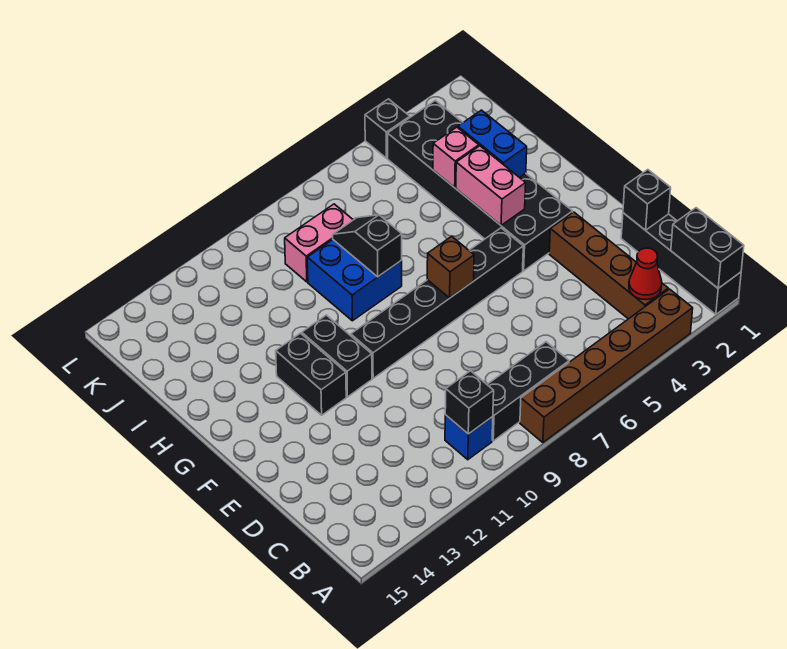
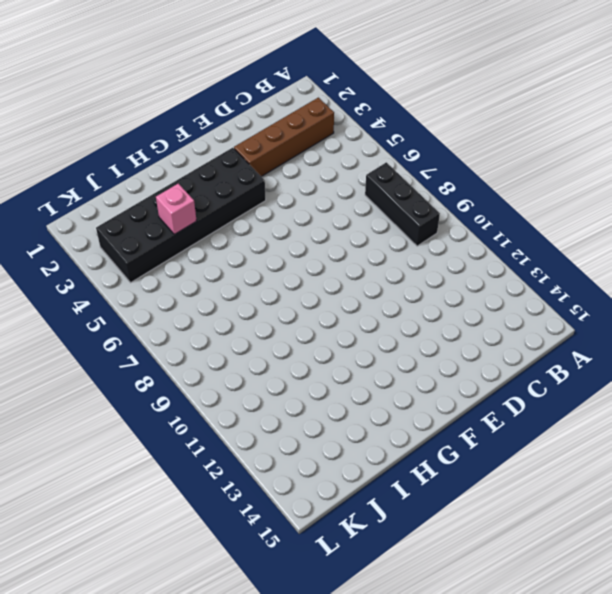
none -> black brick A1:D1 level 1
none -> brown brick A3:A8 level 1
none -> blue brick B10 level 1

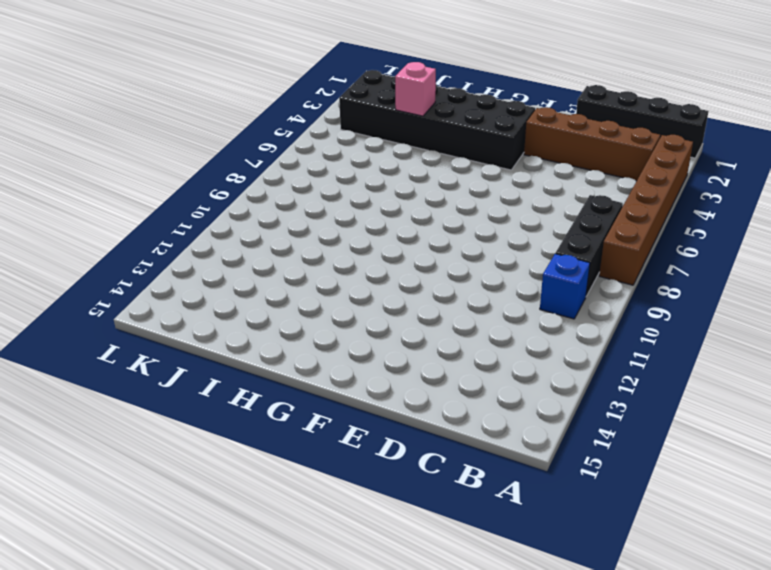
none -> black brick F5:F10 level 1
none -> black brick F11:G11 level 1
none -> black brick F12:G12 level 1

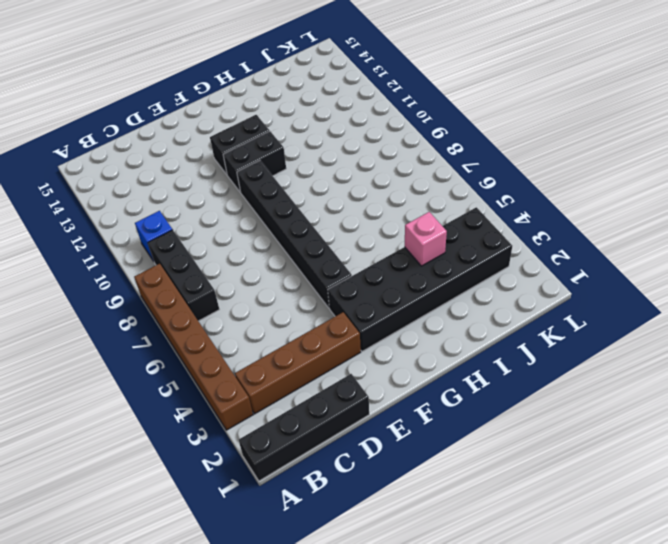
none -> blue brick H8:I9 level 1
none -> pink brick J8:J9 level 1
none -> black brick L4 level 1

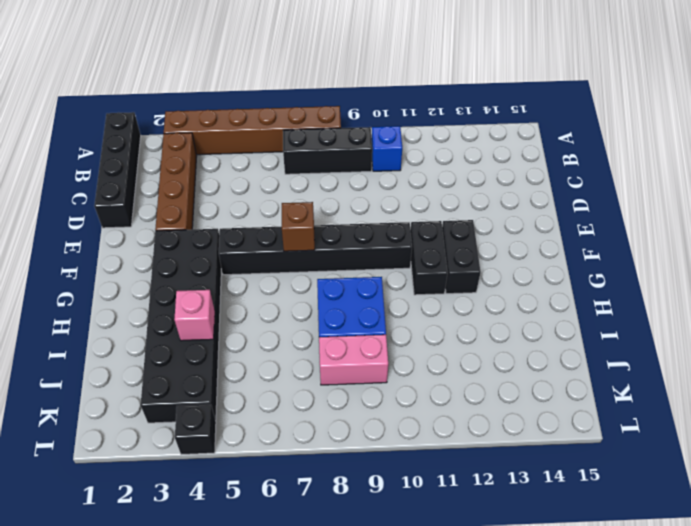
none -> black brick A1:B1 level 2
none -> red cone B3 level 2
none -> black brick B10 level 2

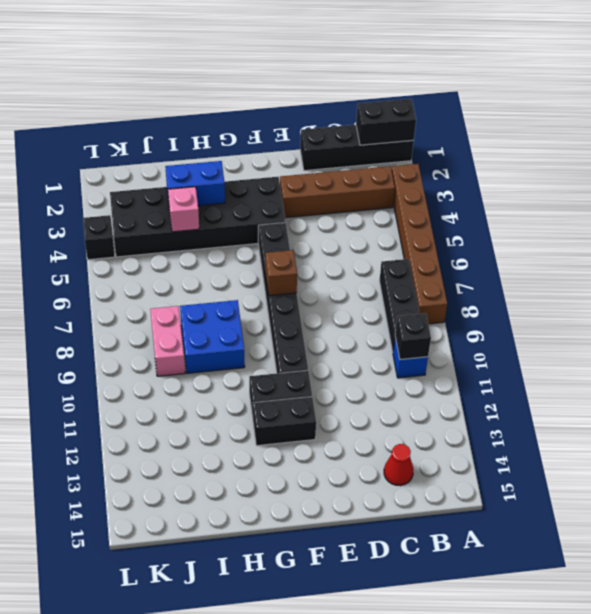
red cone C14 level 1 -> red cone B3 level 2
none -> black brick D1 level 2
none -> pink brick G4:H4 level 2
none -> black slope H8:I8 level 2 top H

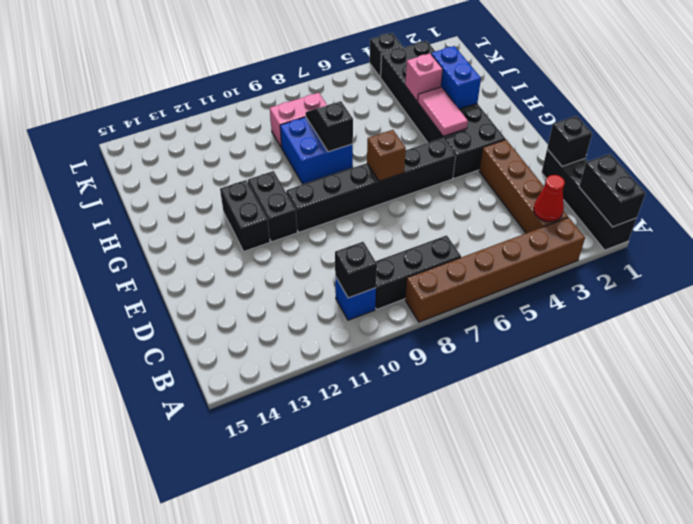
pink tile G4:H4 level 2 -> pink brick G4:H4 level 2

